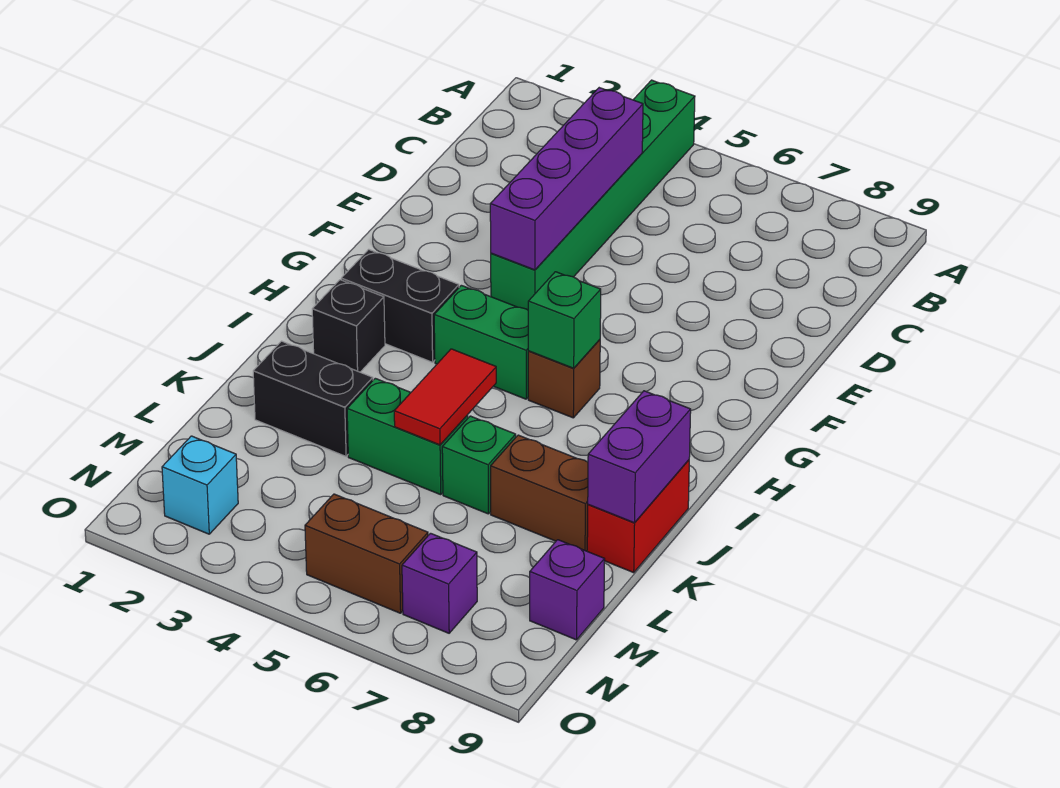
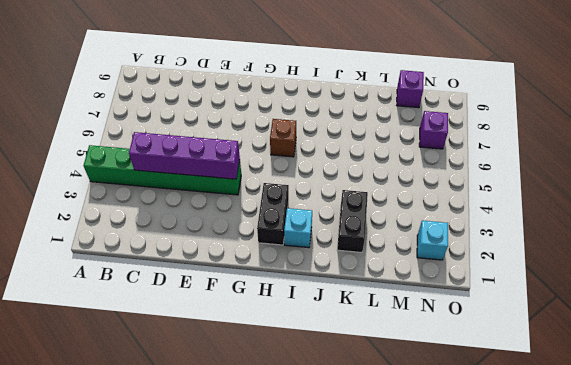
cyan brick I2 level 1 -> black brick I2 level 1
none -> green brick H4:H5 level 1
none -> red brick J9:K9 level 1
none -> green brick K4:K5 level 1

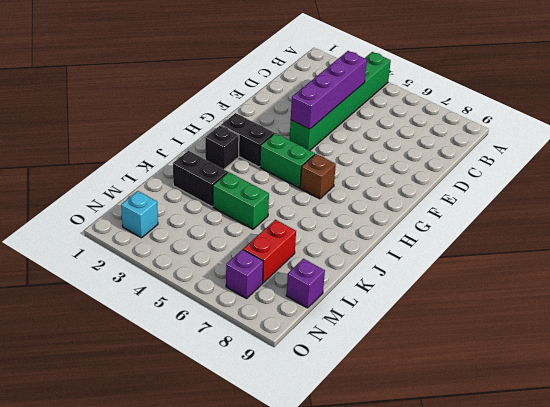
red brick L7:M7 level 1 -> red brick J9:K9 level 1
none -> green brick K6 level 1
none -> brown brick K7:K8 level 1
none -> brown brick N5:N6 level 1

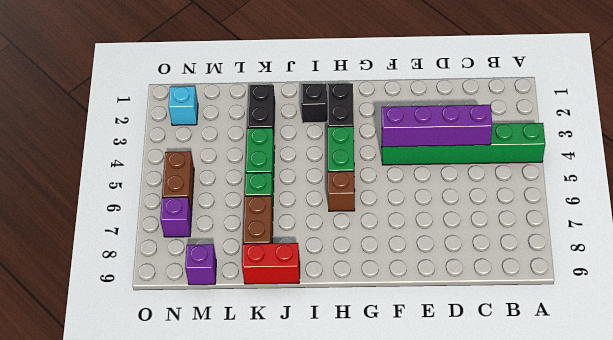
none -> green brick H6 level 2
none -> red tile J5:K5 level 2
none -> purple brick J9:K9 level 2

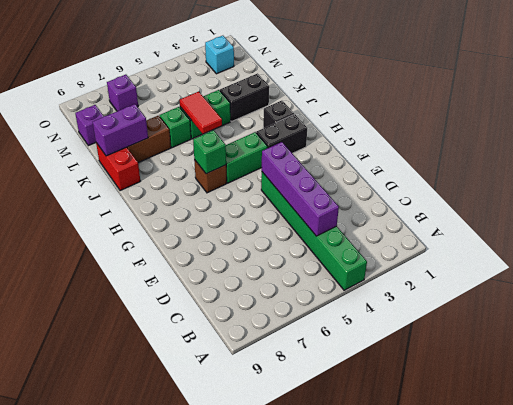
purple brick K8:K9 level 2 -> purple brick J9:K9 level 2
none -> brown brick N5:N6 level 1

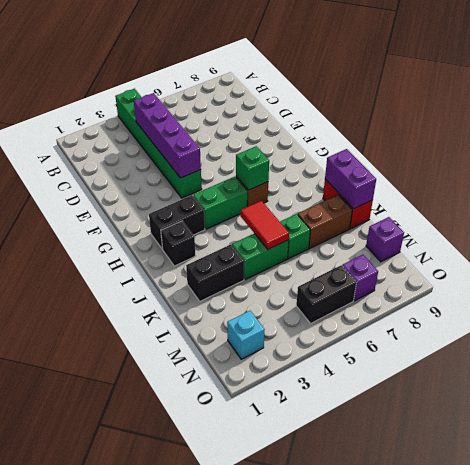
black brick N5:N6 level 1 -> brown brick N5:N6 level 1

